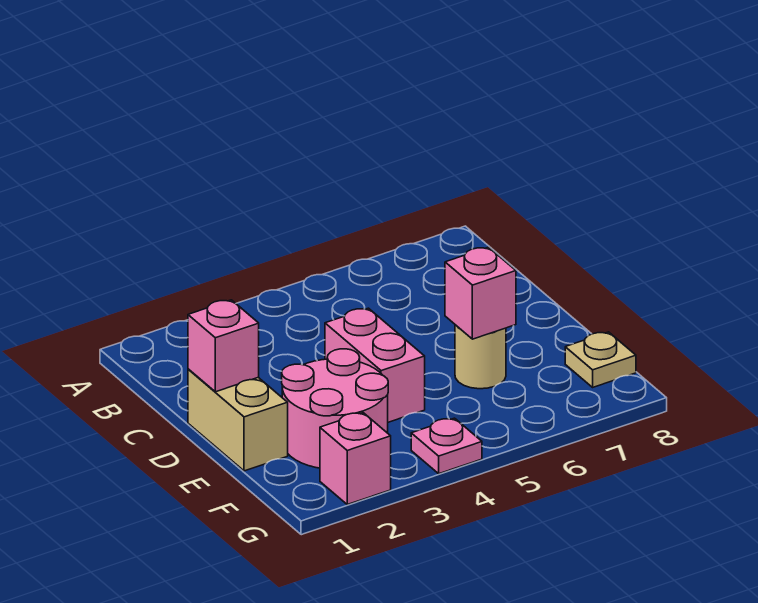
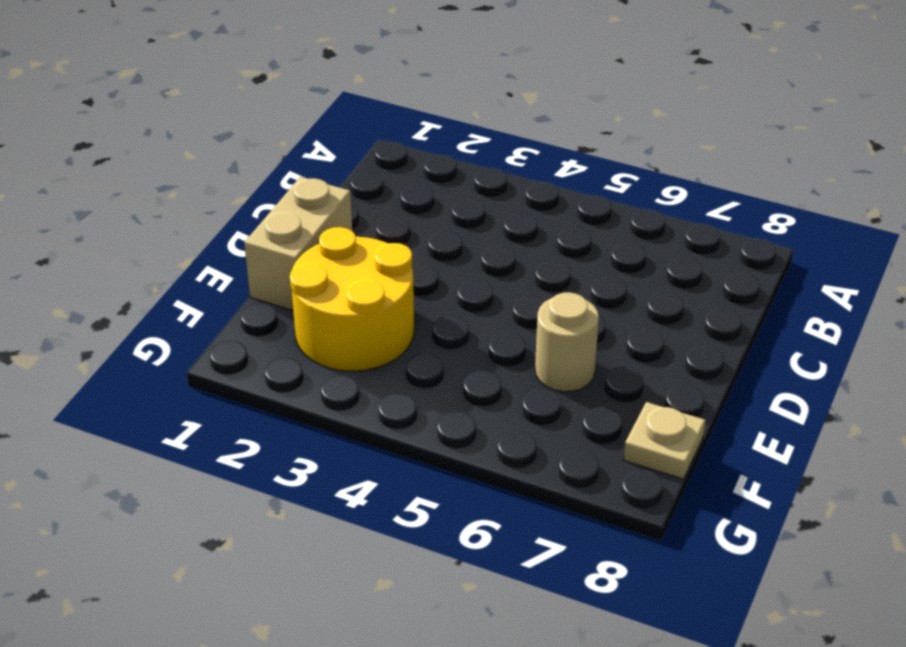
yellow round brick E2:F3 level 1 -> pink round brick E2:F3 level 1
none -> pink brick D4:E4 level 1
none -> pink brick G2 level 1

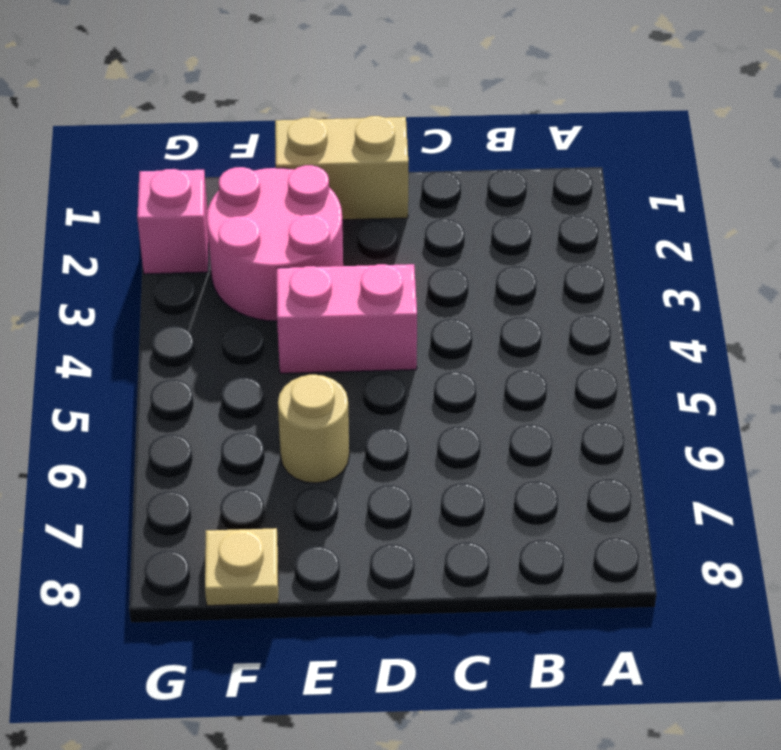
none -> pink plate G4 level 1
none -> pink brick D1 level 2

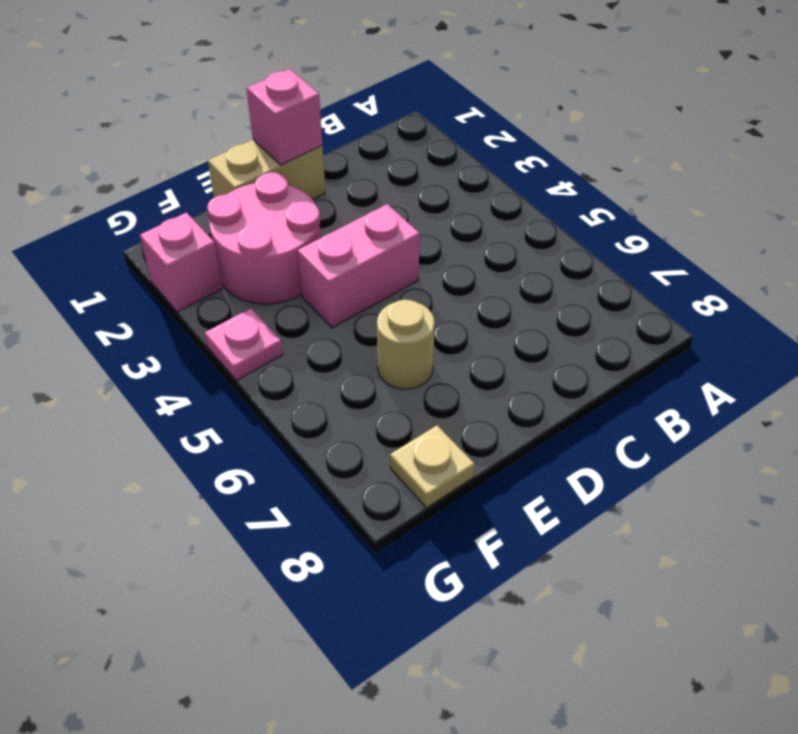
none -> pink brick E6 level 2

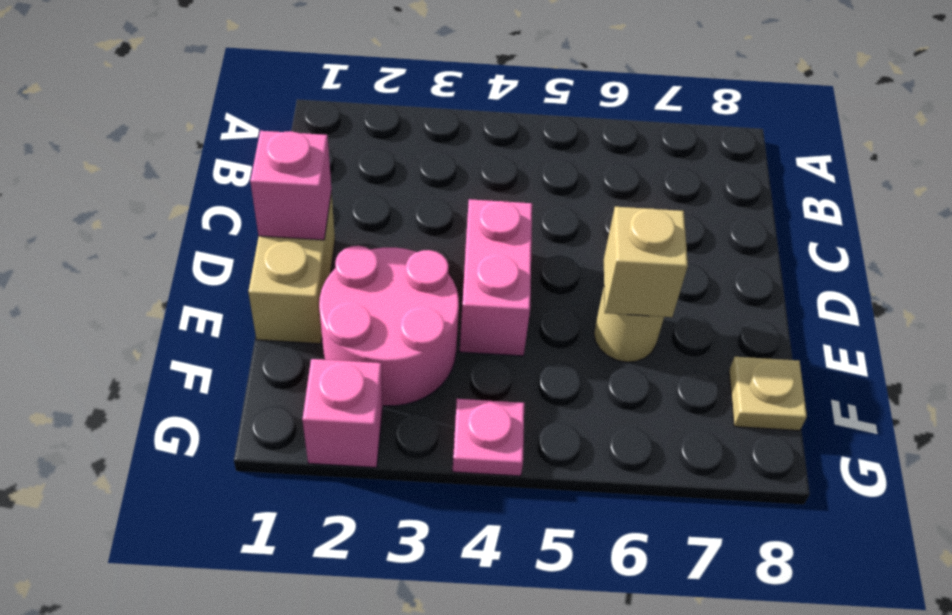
tan brick E6 level 2 -> pink brick E6 level 2

